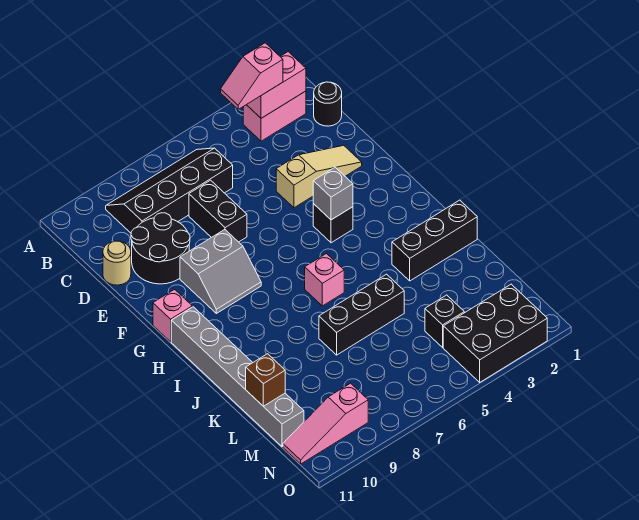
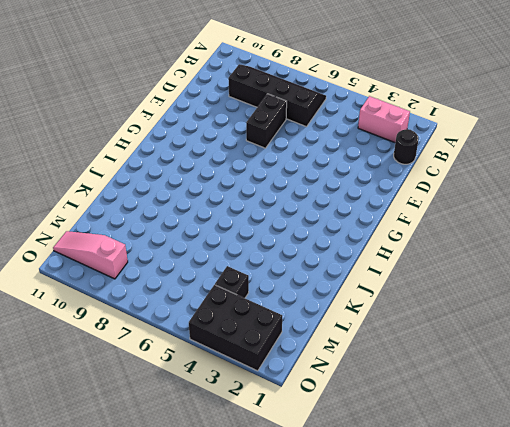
none -> black round brick D9:E10 level 1
none -> tan round brick D11 level 1
none -> tan slope E2:E4 level 1 top 4

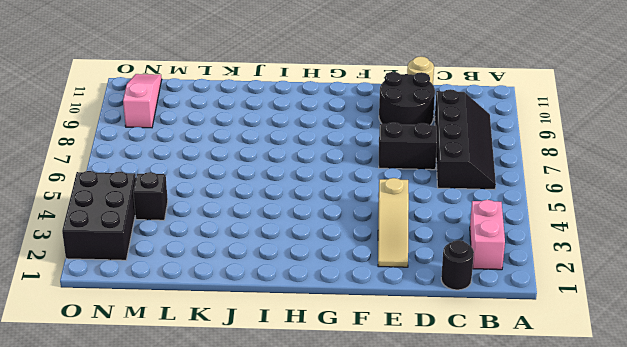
none -> grey slope F8:G9 level 1 top F
none -> black brick G4 level 1
none -> pink brick G11 level 1

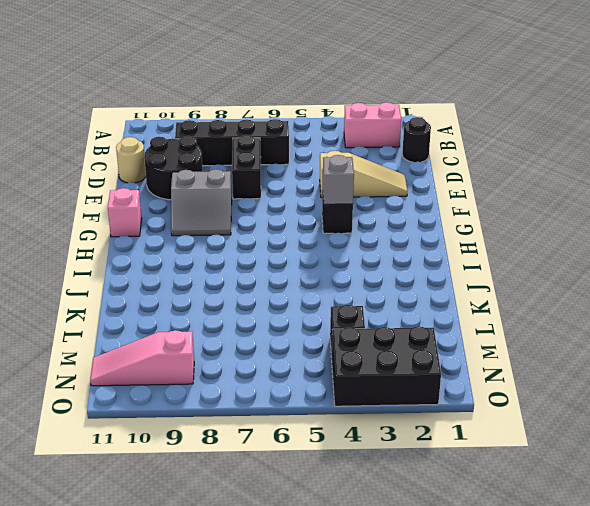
none -> grey brick H11:M11 level 1
none -> pink brick I6 level 1
none -> black brick J1:J3 level 1

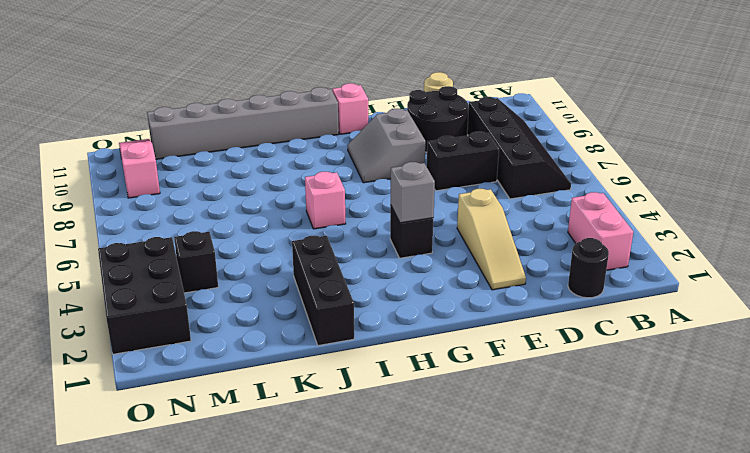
none -> black brick K5:K7 level 1
none -> pink brick B2:B3 level 2
none -> brown brick L11 level 2

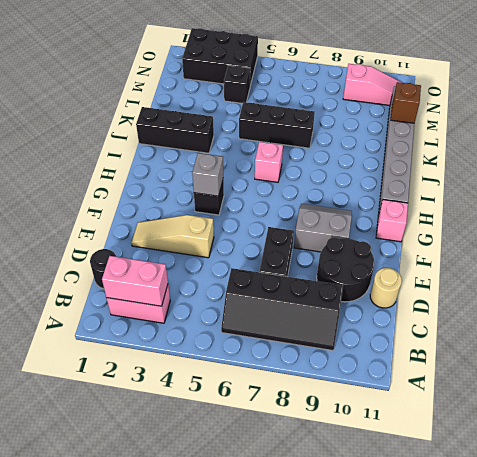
none -> pink slope B3:B4 level 3 top 3

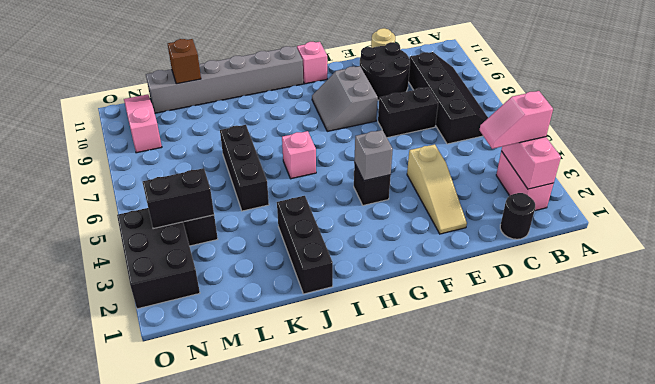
pink slope B3:C3 level 3 top B -> pink slope B3:B4 level 3 top 3
black brick M4:N4 level 2 -> none

